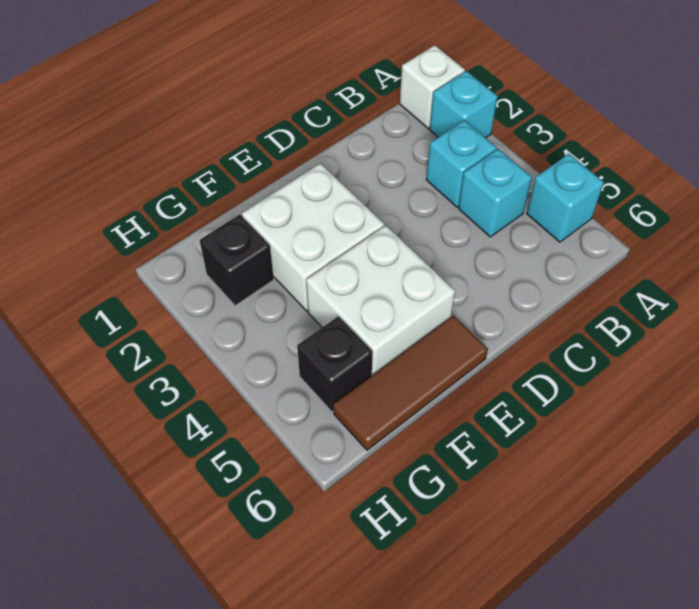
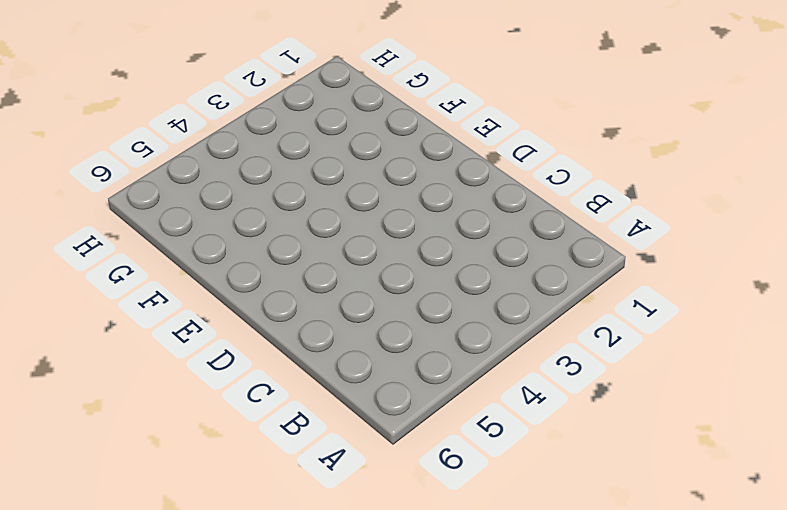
none -> white brick A1 level 1
none -> cyan brick A2 level 1

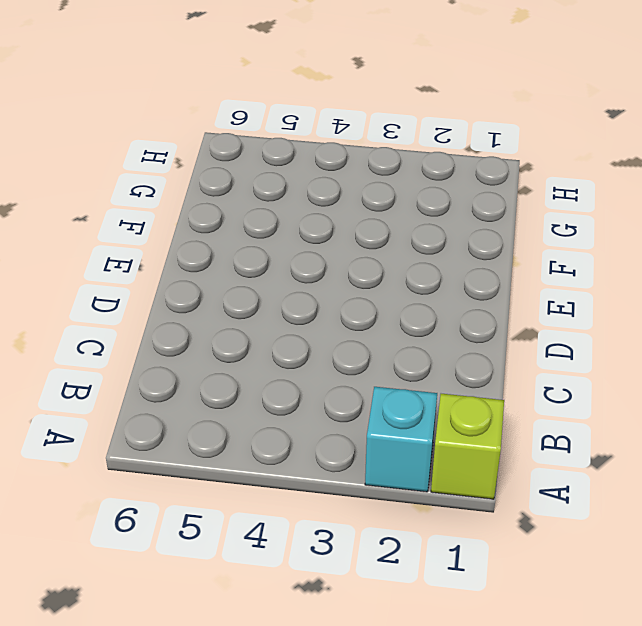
lime brick A1 level 1 -> white brick A1 level 1
none -> cyan brick A5 level 1
none -> cyan brick B3 level 1

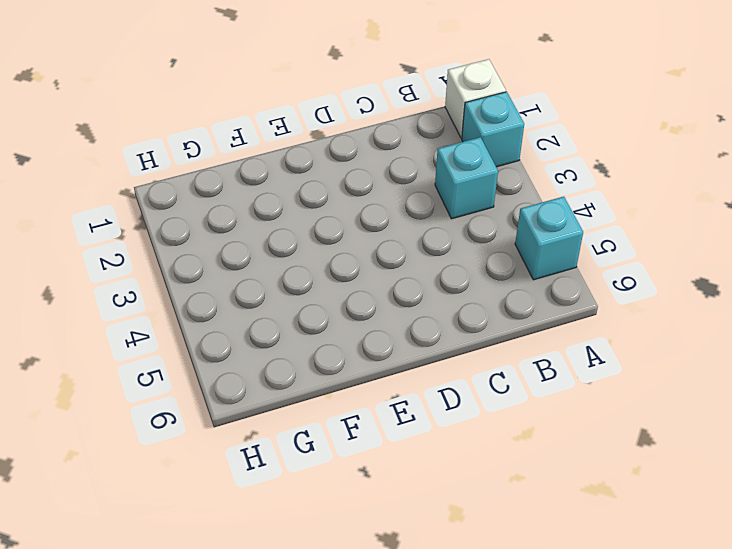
none -> cyan brick B4 level 1
none -> white brick E2:F3 level 1

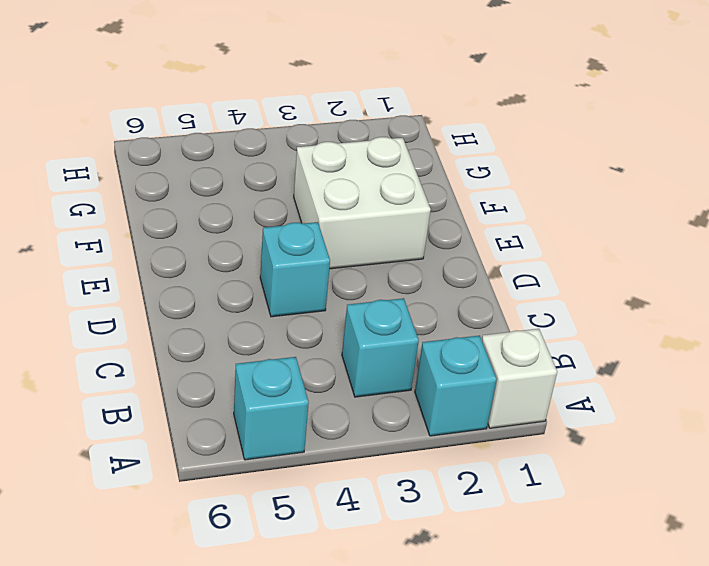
cyan brick D4 level 1 -> cyan brick B4 level 1
none -> white brick E4:F5 level 1
none -> brown tile E6:G6 level 1

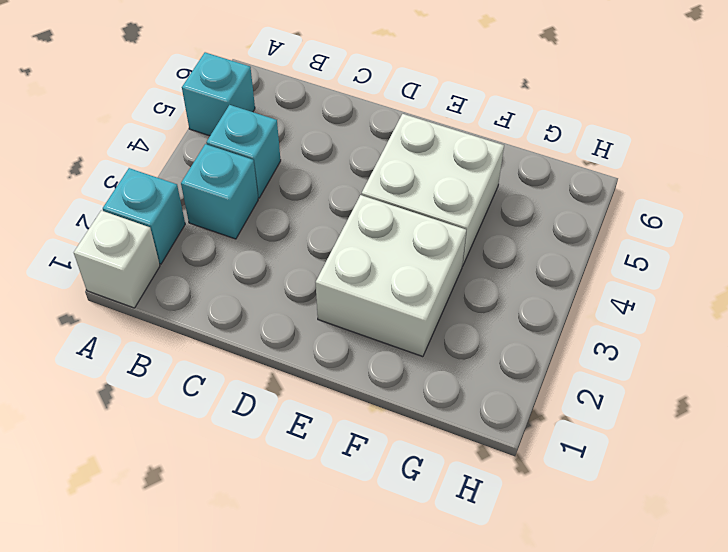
none -> brown tile E6:G6 level 1
none -> black brick G2 level 1

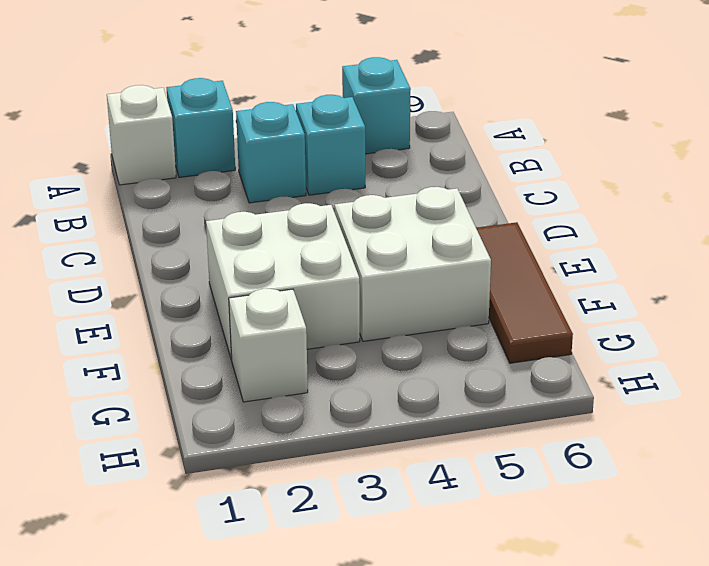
white brick G2 level 1 -> black brick G2 level 1
none -> black brick G5 level 1

